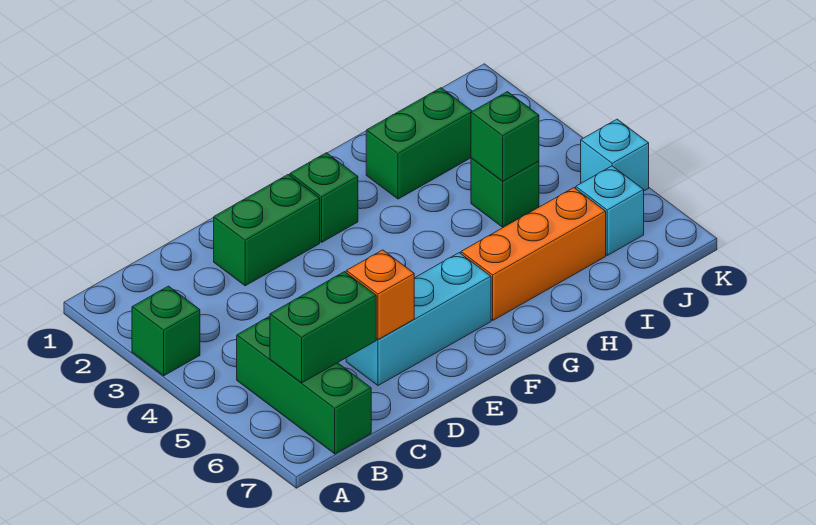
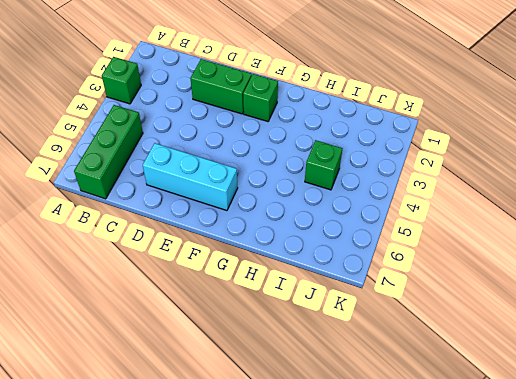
none -> orange brick G6:I6 level 1
none -> green brick H2:I2 level 1
none -> cyan brick J6 level 1

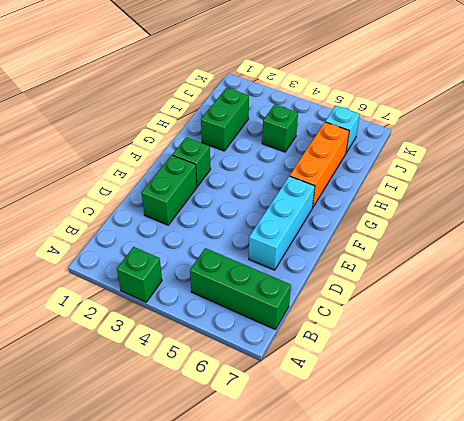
none -> cyan brick K5 level 1
none -> green brick B6:C6 level 2
none -> orange brick D6 level 2

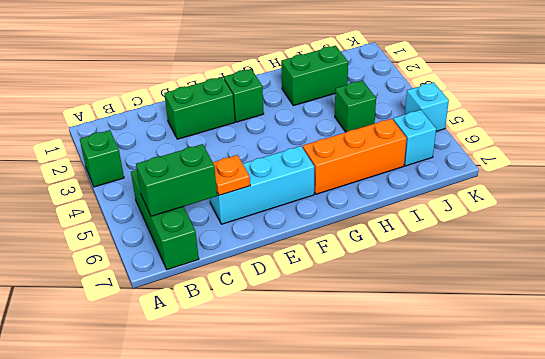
orange plate D6 level 2 -> orange brick D6 level 2
none -> green brick I4 level 2

